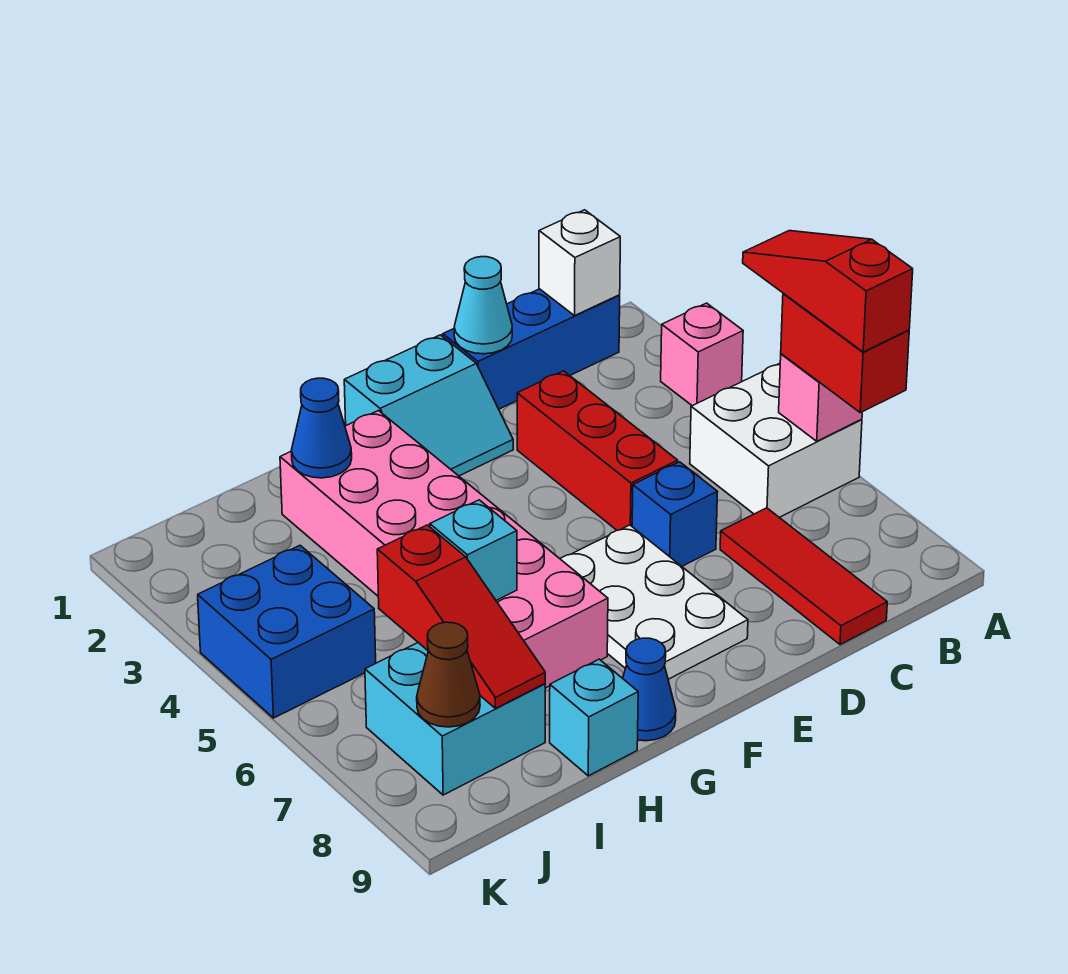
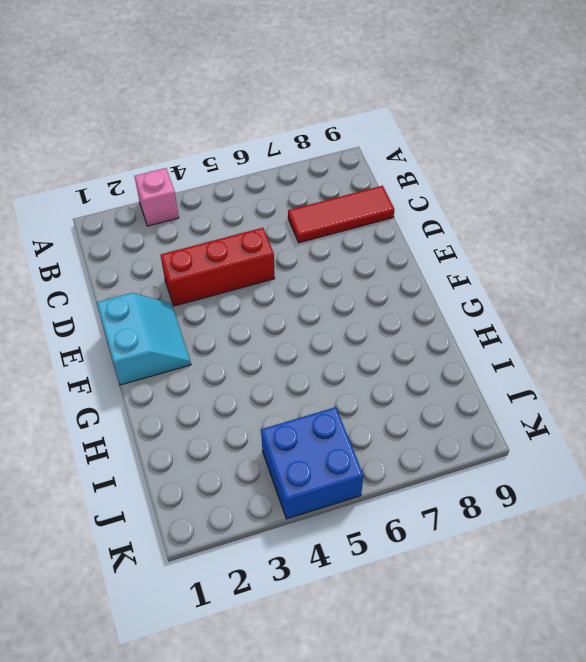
none -> white brick A5:B6 level 1
none -> blue brick B1:D1 level 1
none -> blue brick D6 level 1

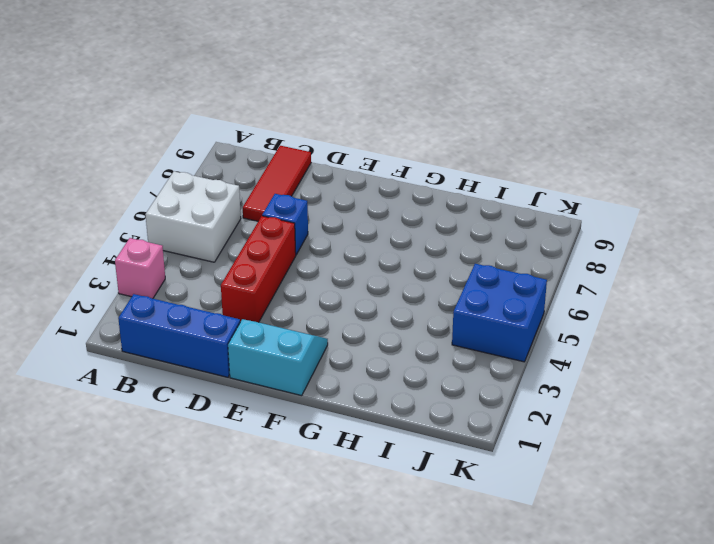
none -> white plate E6:F8 level 1
none -> pink brick G2:H7 level 1
none -> blue cone G9 level 1

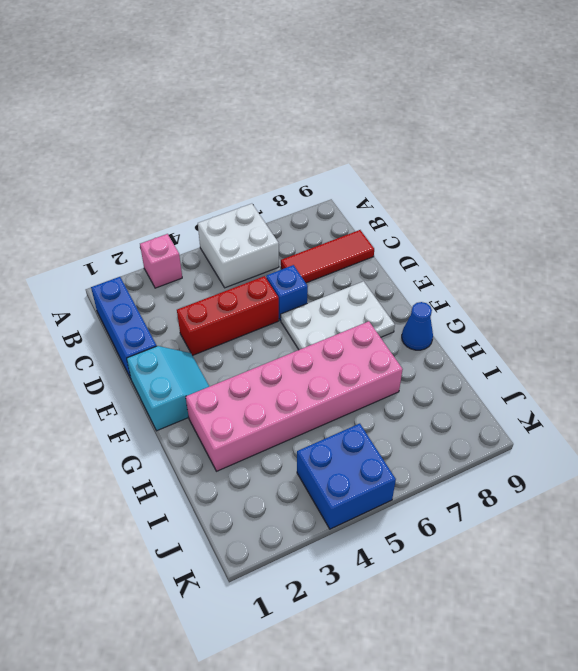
none -> cyan brick H9 level 1
none -> cyan brick I7:J8 level 1
none -> pink brick A6 level 2

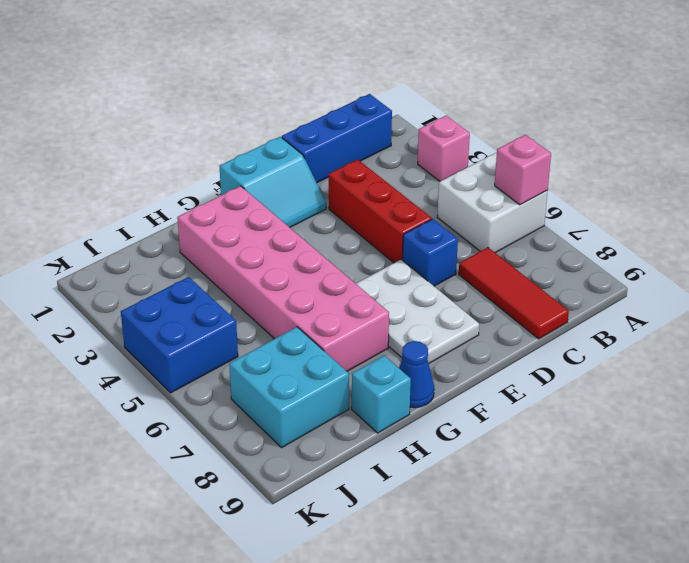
none -> white brick B1 level 2
none -> cyan cone D1 level 2
none -> blue cone H2 level 2

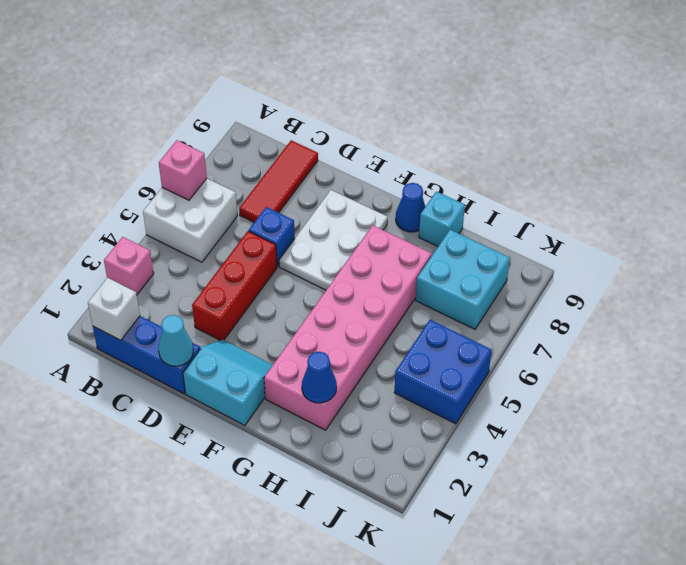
none -> cyan brick H6 level 2
none -> red slope I6:I8 level 2 top 6
none -> brown cone J8 level 2

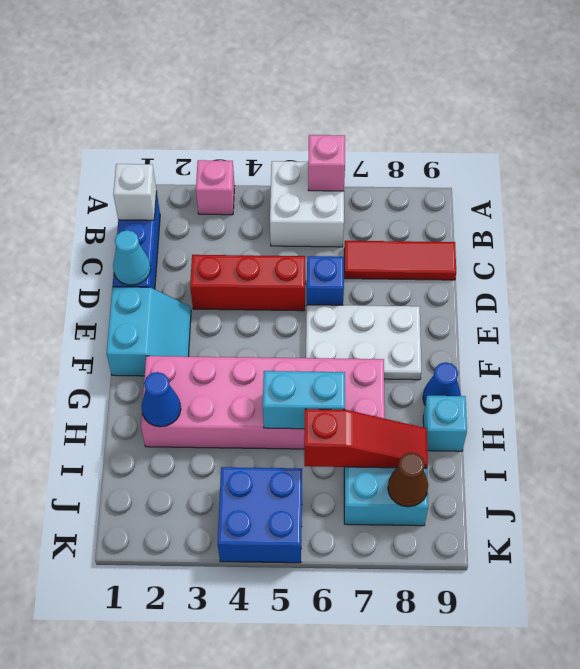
cyan brick H5:H6 level 2 -> cyan brick H6 level 2
none -> red brick A6:A7 level 3
none -> red slope A5:A7 level 4 top 7

